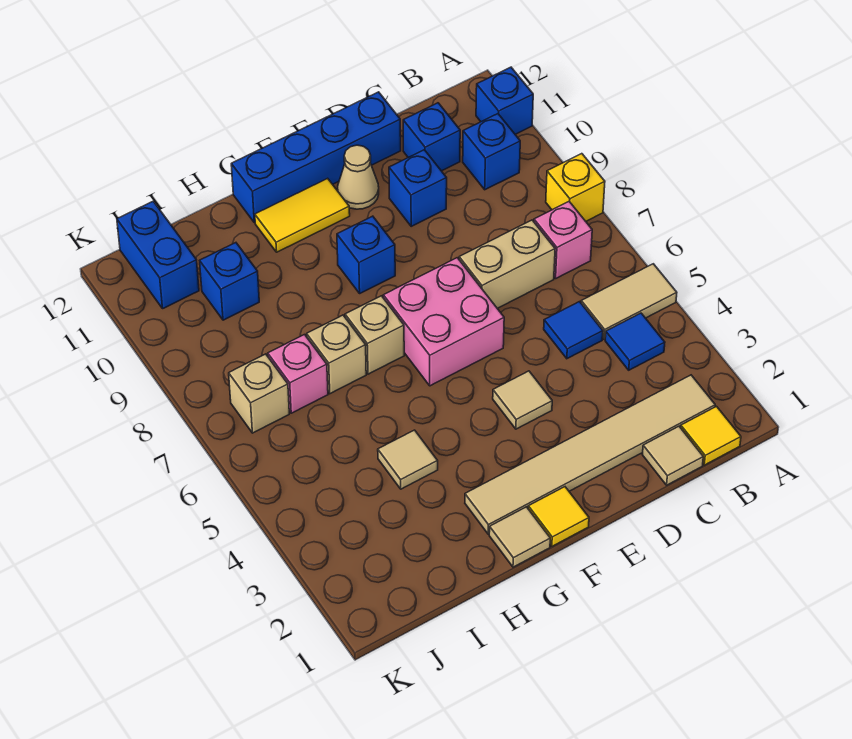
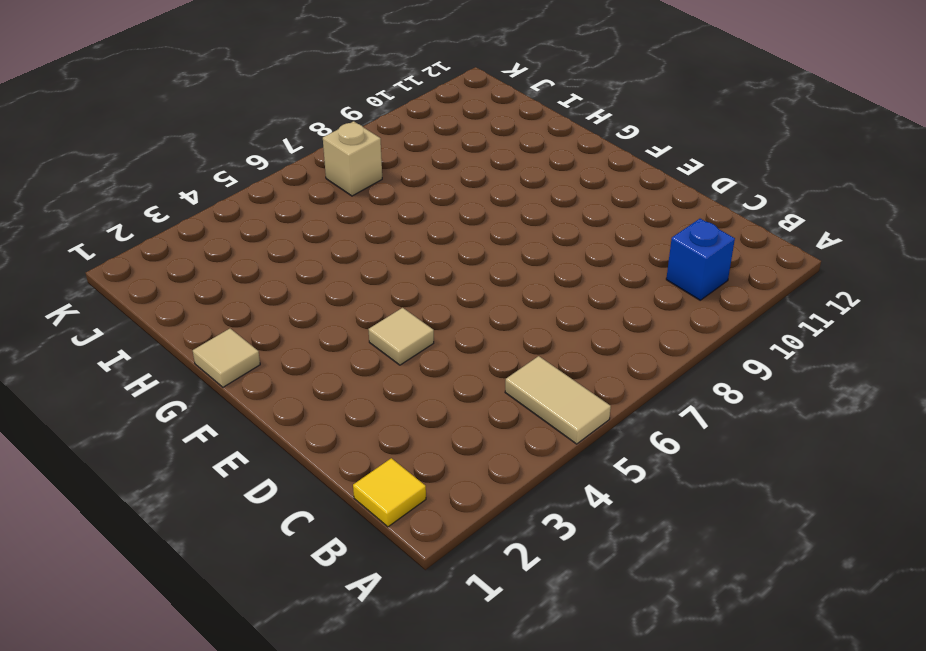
none -> yellow brick A8 level 1
none -> blue brick A11 level 1
none -> tan tile B2:G2 level 1

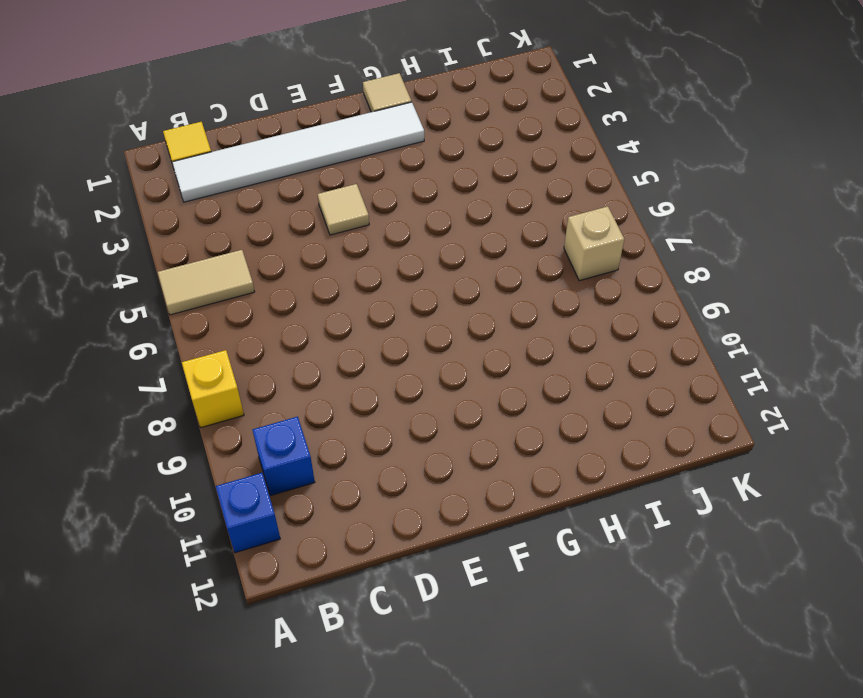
white tile B2:G2 level 1 -> tan tile B2:G2 level 1
none -> blue tile B4 level 1
none -> pink brick B7 level 1
none -> tan tile C1 level 1

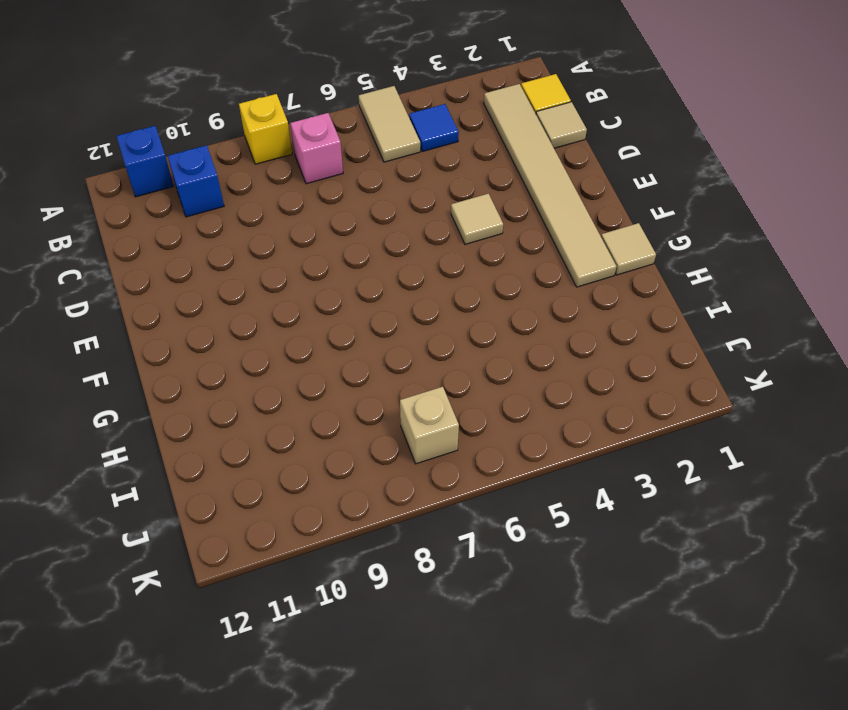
none -> blue tile C5 level 1
none -> tan brick C7:D7 level 1
none -> blue brick C11 level 1

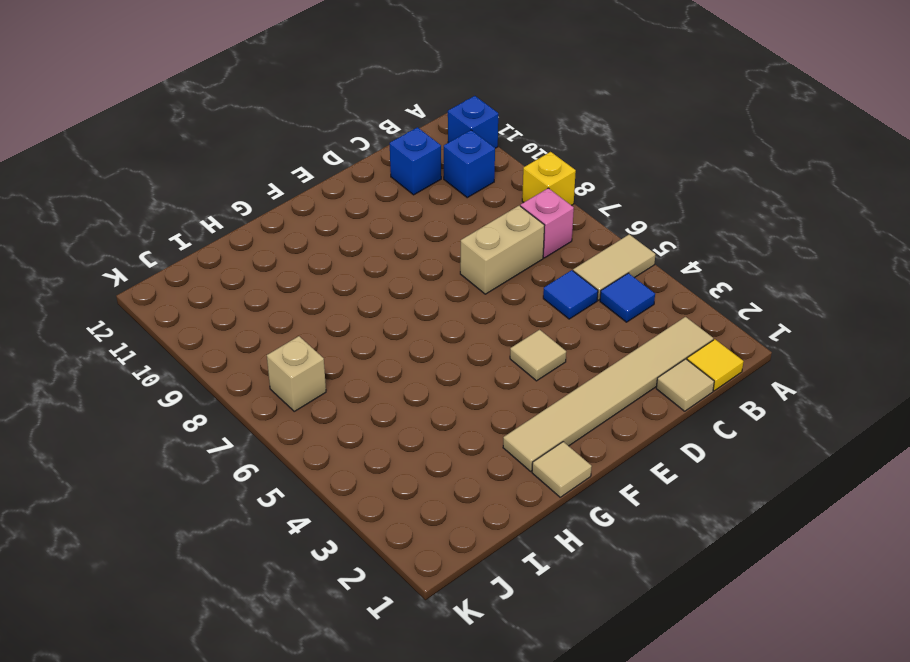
none -> blue brick D10 level 1
none -> blue brick D12:G12 level 1
none -> pink brick E6:F7 level 1

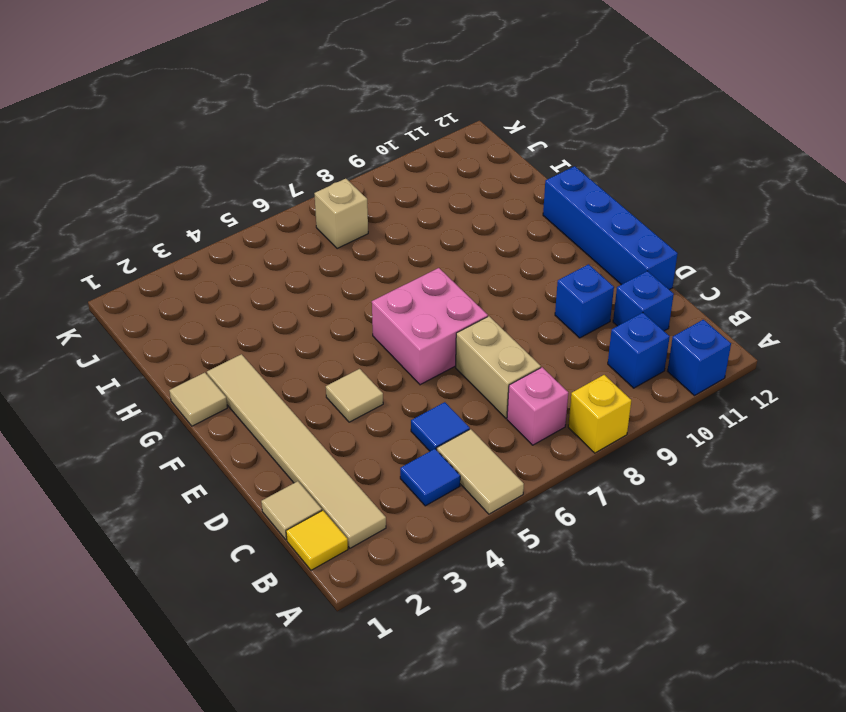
none -> tan cone E11 level 1
none -> yellow tile F1 level 1
none -> blue brick F9 level 1

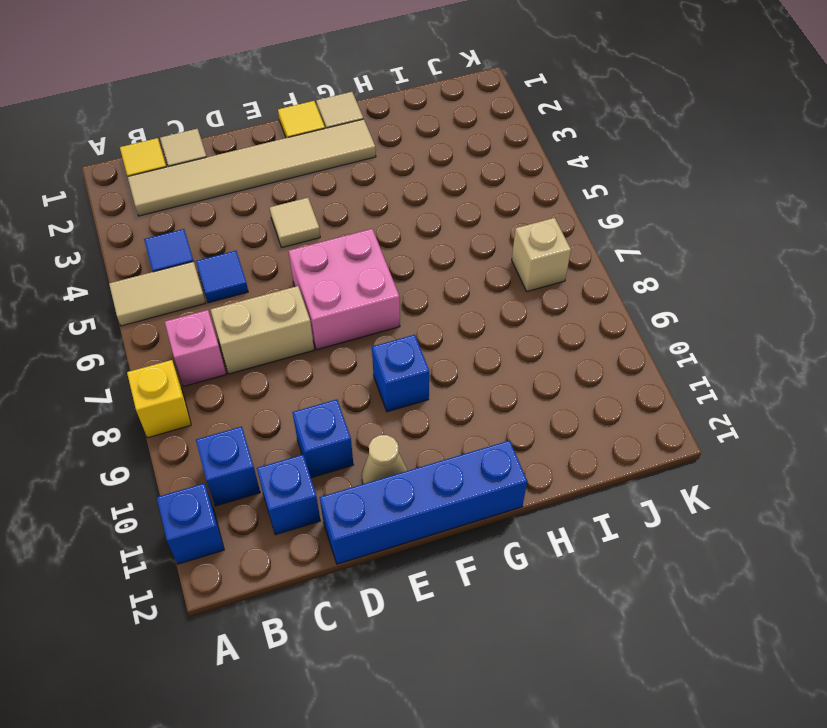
none -> yellow tile F11:G11 level 1
none -> tan brick G7 level 1
none -> tan tile H4 level 1

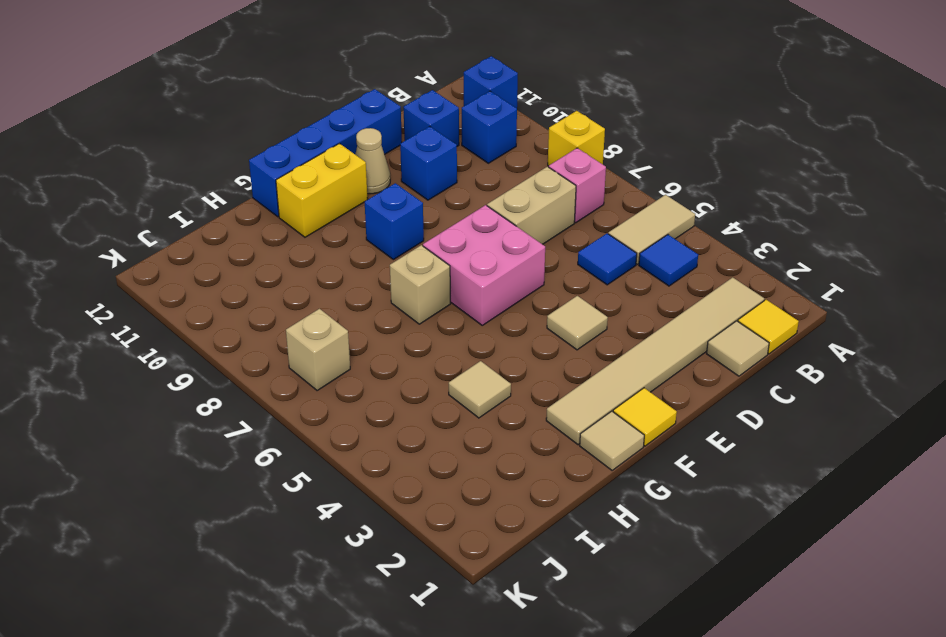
yellow brick F11:G11 level 1 -> yellow tile F11:G11 level 1
none -> tan brick H7 level 1
none -> pink brick I7 level 1
none -> blue brick I10 level 1

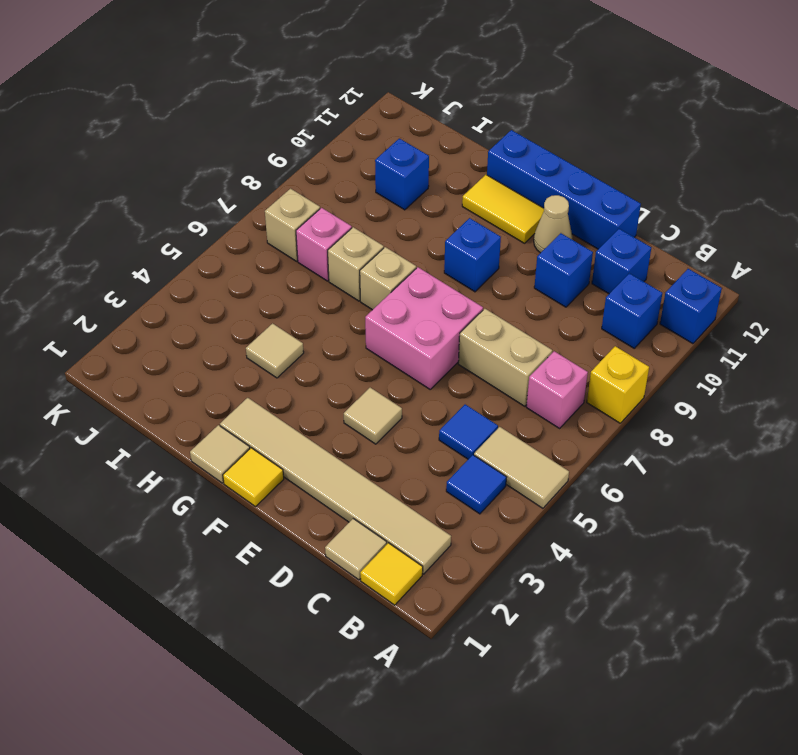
none -> blue brick J11:J12 level 1

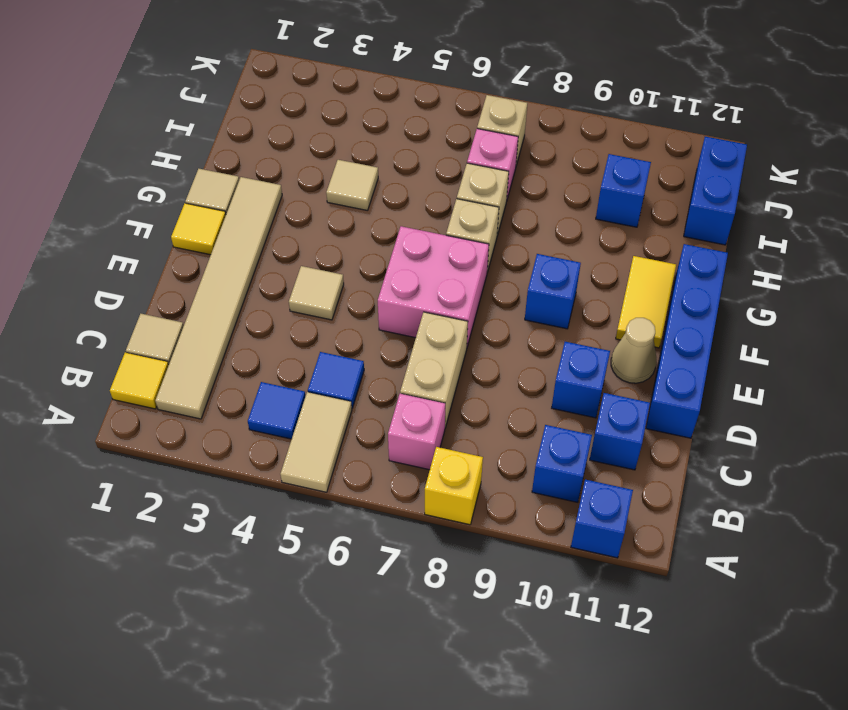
blue brick I12:J12 level 1 -> blue brick J11:J12 level 1

